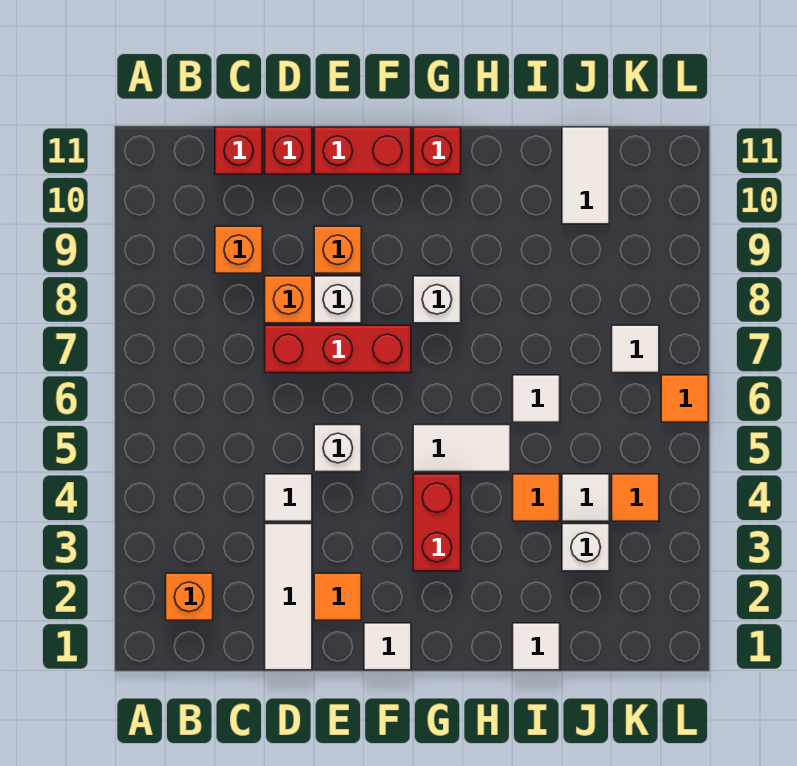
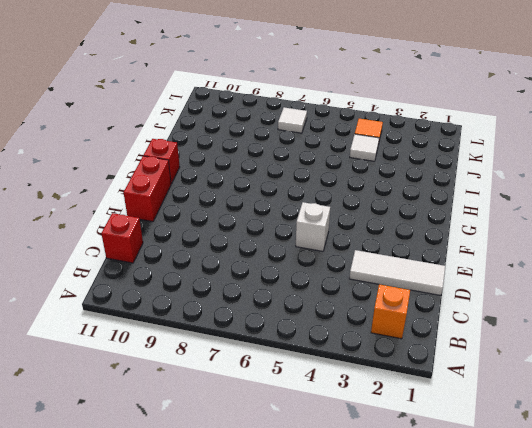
none -> orange brick C9 level 1
none -> white tile D4 level 1
none -> red brick D7:F7 level 1

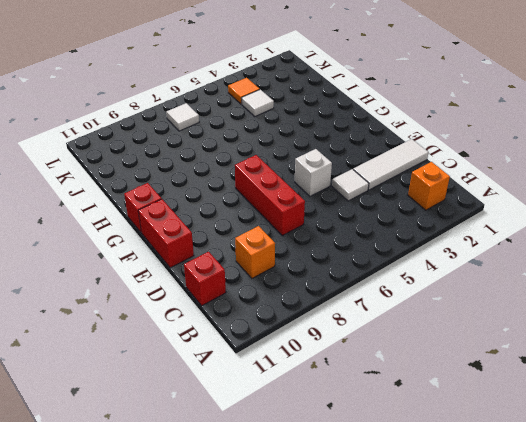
none -> orange brick D8 level 1
none -> red brick D11 level 1
none -> orange tile E2 level 1

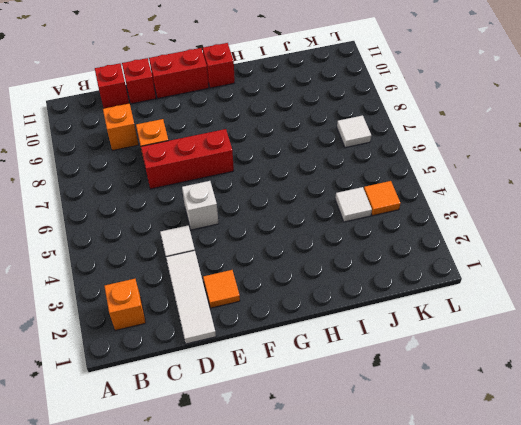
none -> white brick E8 level 1
none -> orange brick E9 level 1
none -> white tile F1 level 1

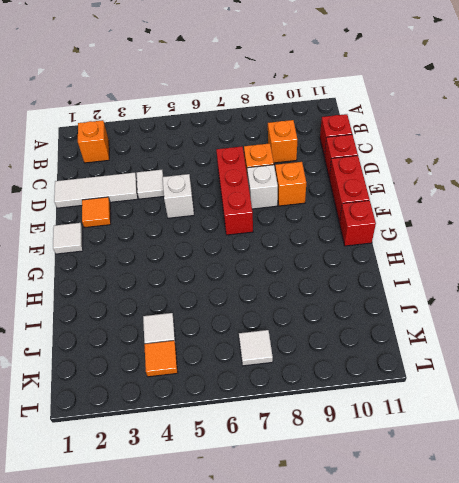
none -> red brick G3:G4 level 1
none -> white tile G5:H5 level 1
none -> white brick G8 level 1

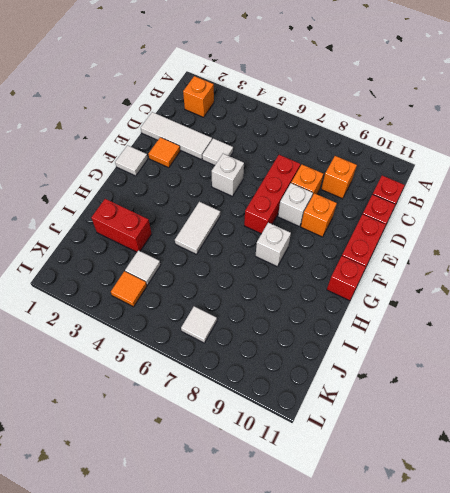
red brick I2:I3 level 1 -> red brick G3:G4 level 1
none -> white tile I1 level 1
none -> orange tile I4 level 1
none -> white tile I6 level 1

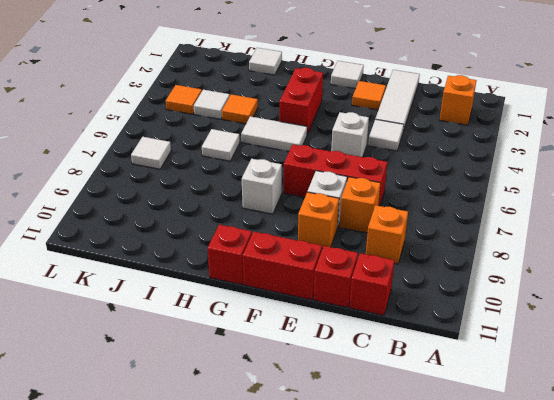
none -> white brick J3 level 1
none -> white tile J10:J11 level 1
none -> orange tile L6 level 1

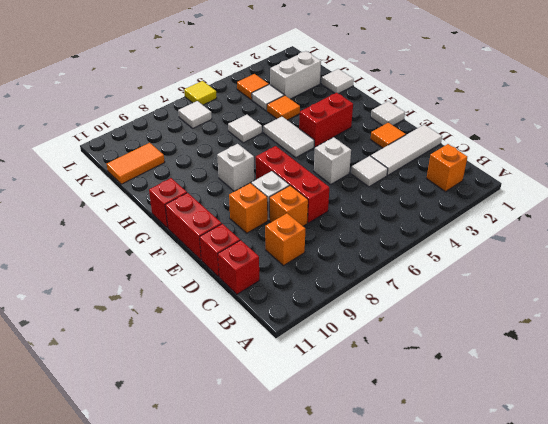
white brick J2:J3 level 1 -> white brick J3 level 1
orange tile J10:J11 level 1 -> white tile J10:J11 level 1
yellow tile L6 level 1 -> orange tile L6 level 1

